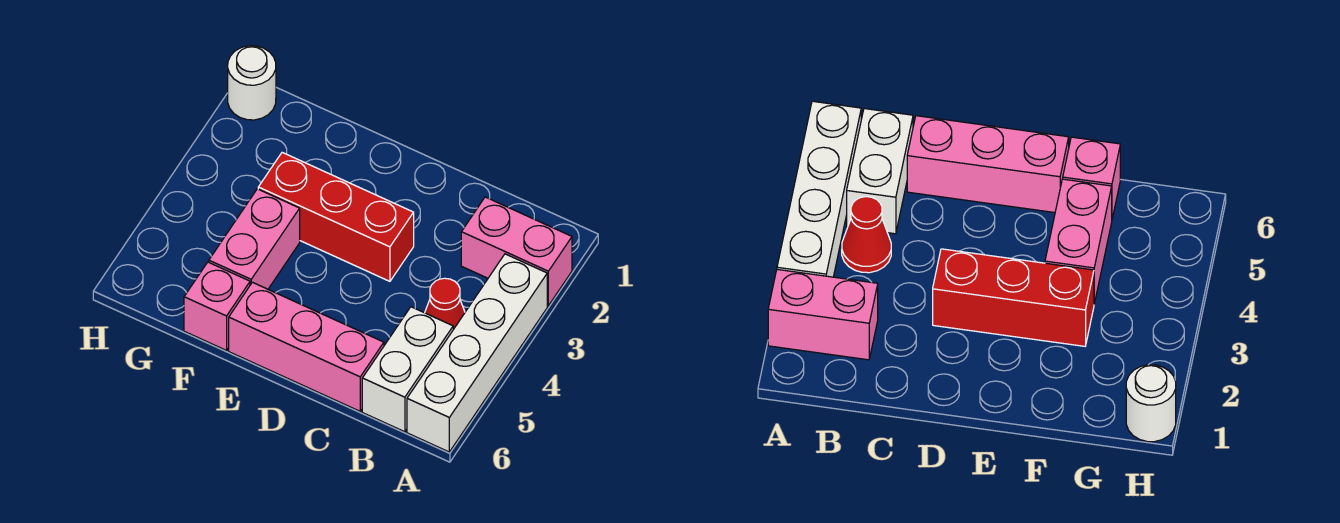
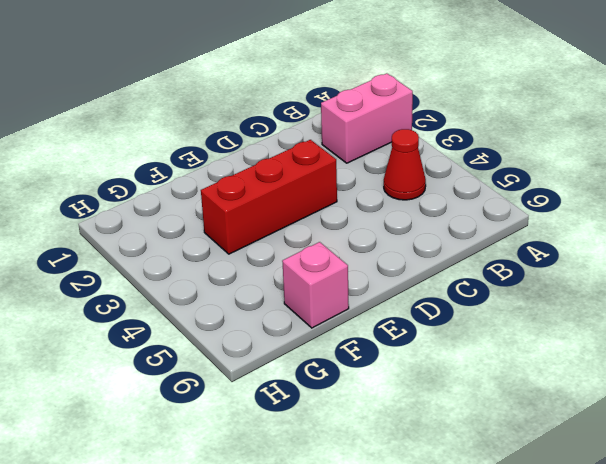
none -> white brick A3:A6 level 1
none -> white brick B5:B6 level 1

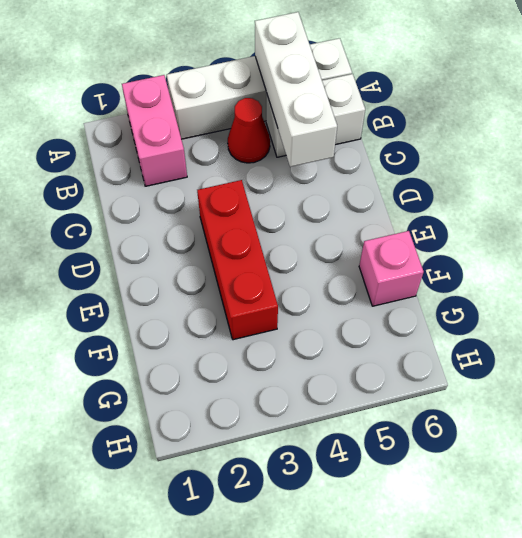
white brick A5:C5 level 2 -> none
none -> pink brick C6:E6 level 1
none -> pink brick F4:F5 level 1

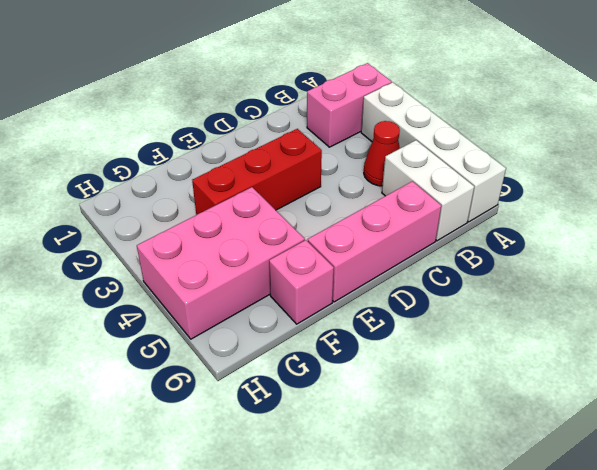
pink brick F4:H5 level 1 -> pink brick F4:F5 level 1
none -> white round brick H1 level 1

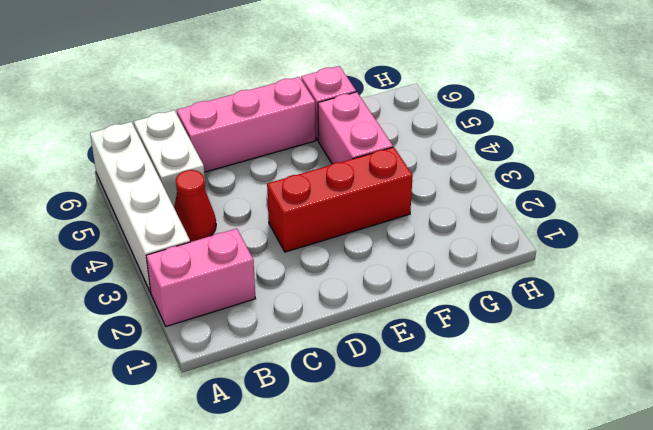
none -> white round brick H1 level 1

